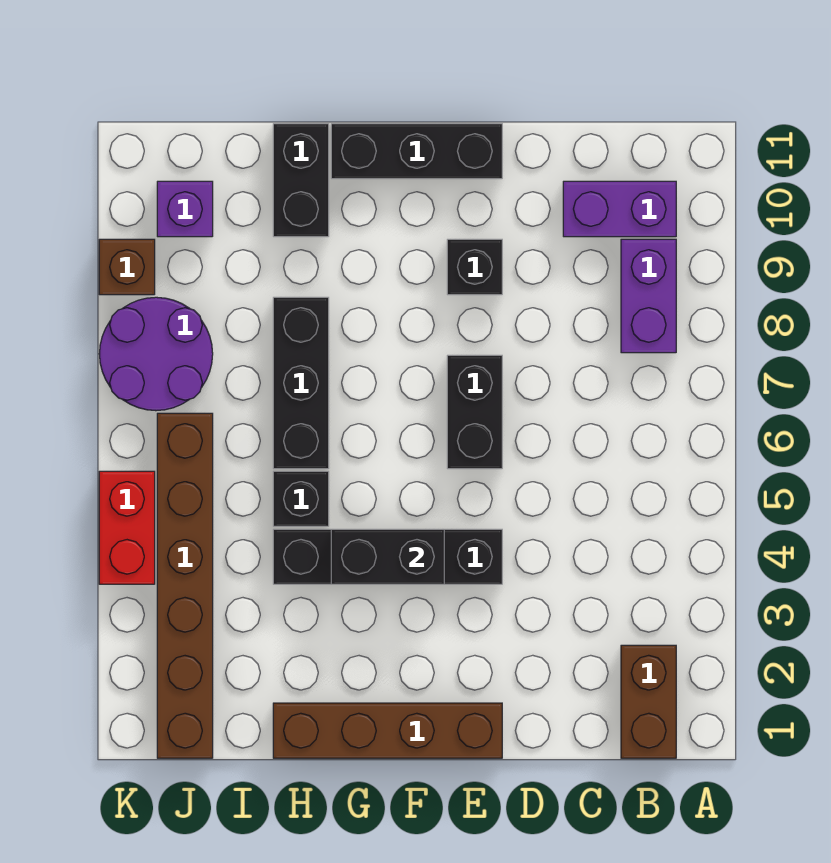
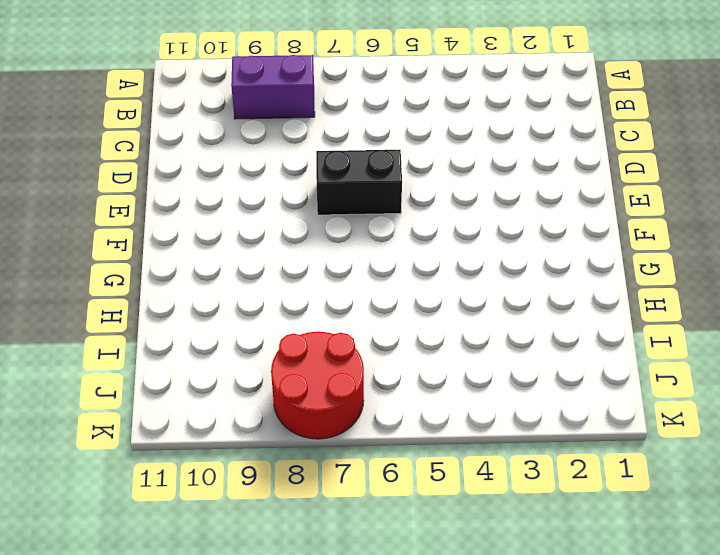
red round brick J7:K8 level 1 -> purple round brick J7:K8 level 1
none -> brown brick B1:B2 level 1
none -> purple brick B10:C10 level 1
none -> brown brick E1:H1 level 1

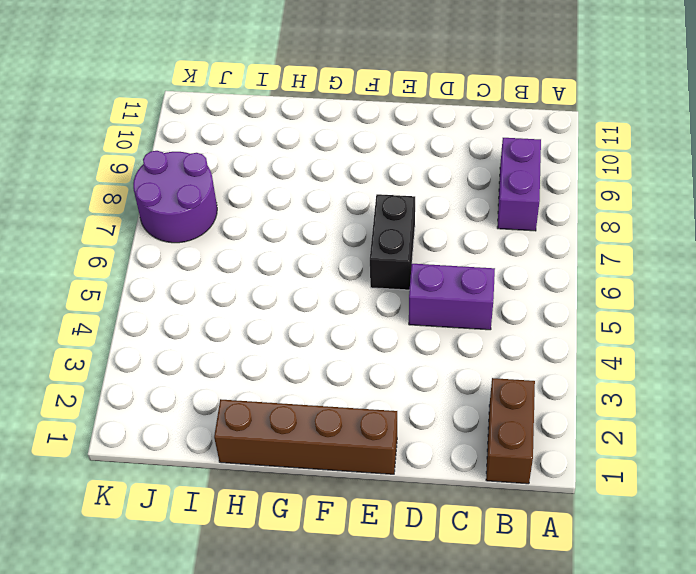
purple brick C5:D5 level 1 -> purple brick B10:C10 level 1
none -> black brick E4:H4 level 1
none -> black brick E9 level 1
none -> black brick E11:G11 level 1

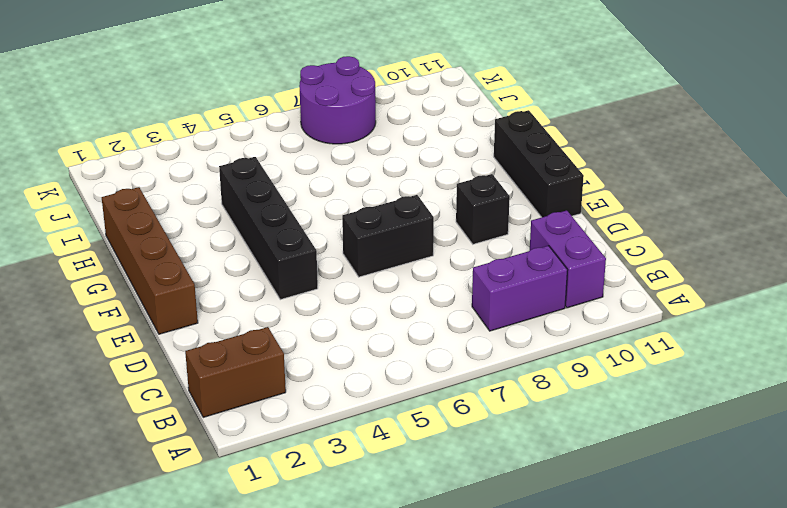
none -> black brick H5 level 1
none -> black brick H6:H8 level 1
none -> black brick H10:H11 level 1

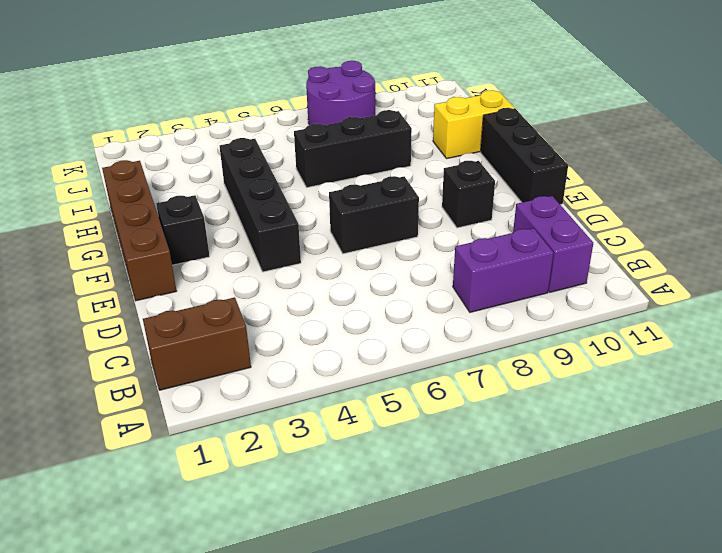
black brick F2 level 1 -> black brick H5 level 1
yellow brick H10:H11 level 1 -> black brick H10:H11 level 1
none -> brown brick J1:J6 level 1
none -> purple brick J10 level 1
none -> red brick K4:K5 level 1

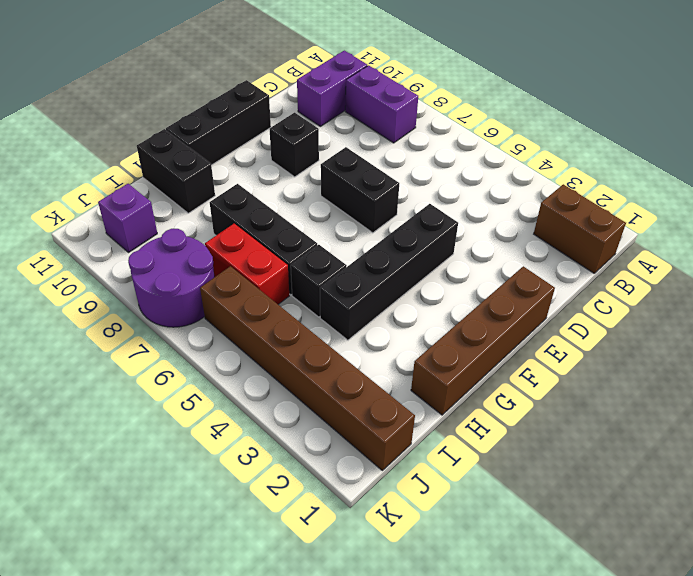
red brick I6:I7 level 1 -> red brick K4:K5 level 1
none -> brown brick K9 level 1
none -> black brick F4:G4 level 2

